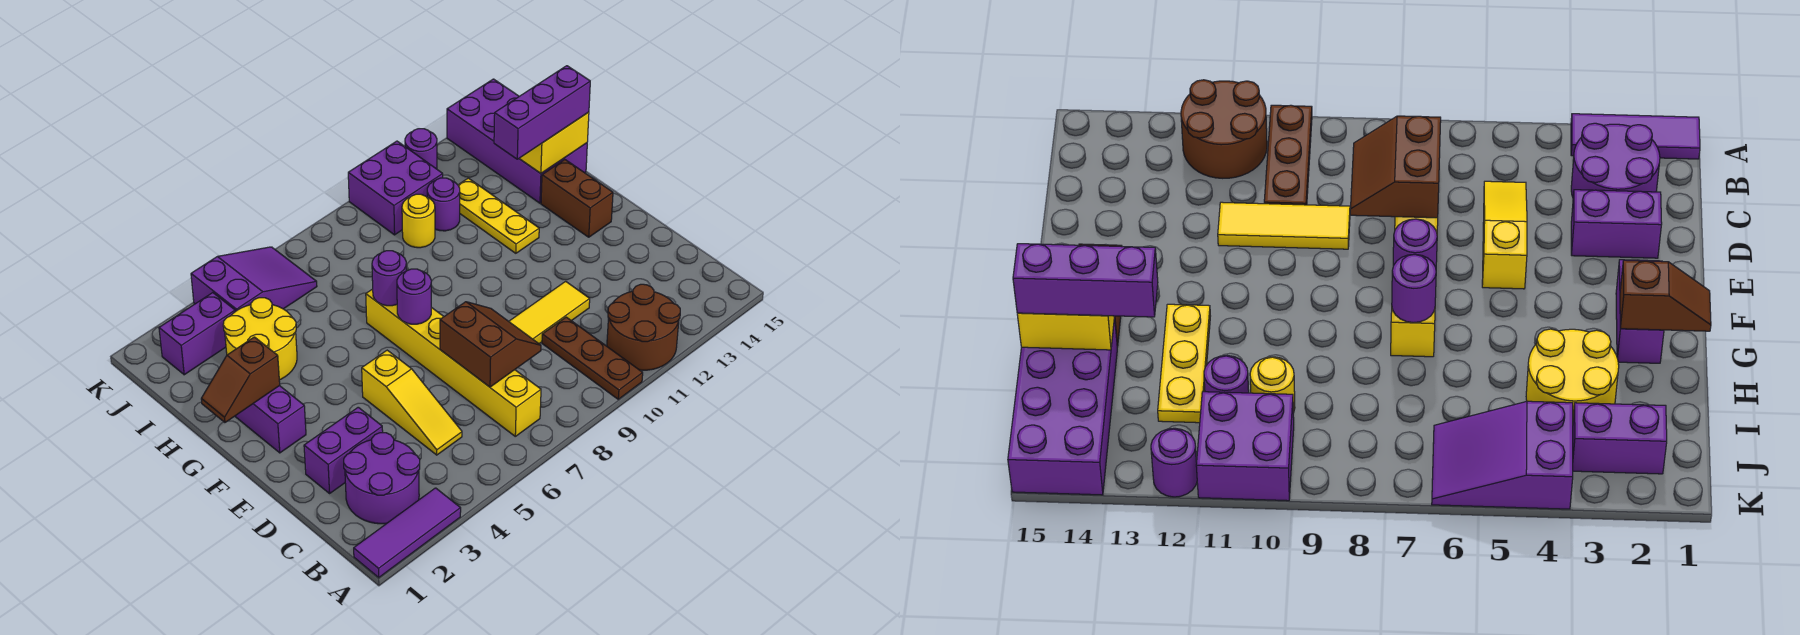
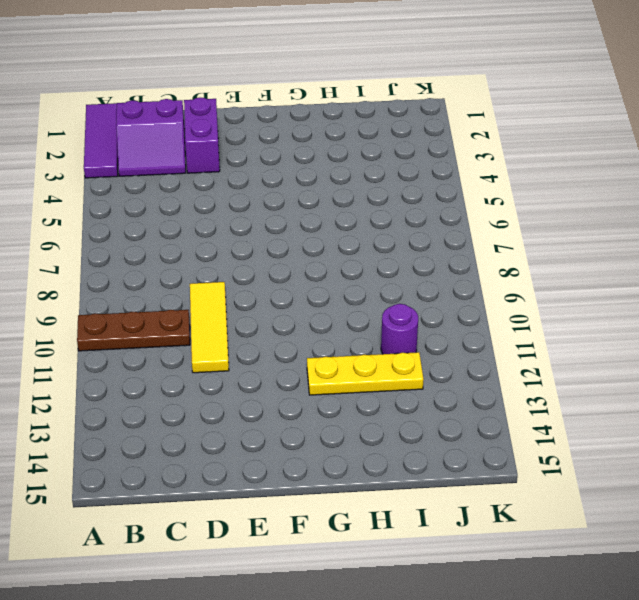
purple slope B2:C3 level 1 top 2 -> purple round brick B2:C3 level 1
none -> brown round brick A11:B12 level 1
none -> yellow brick B7:G7 level 1
none -> yellow slope C5:E5 level 1 top E

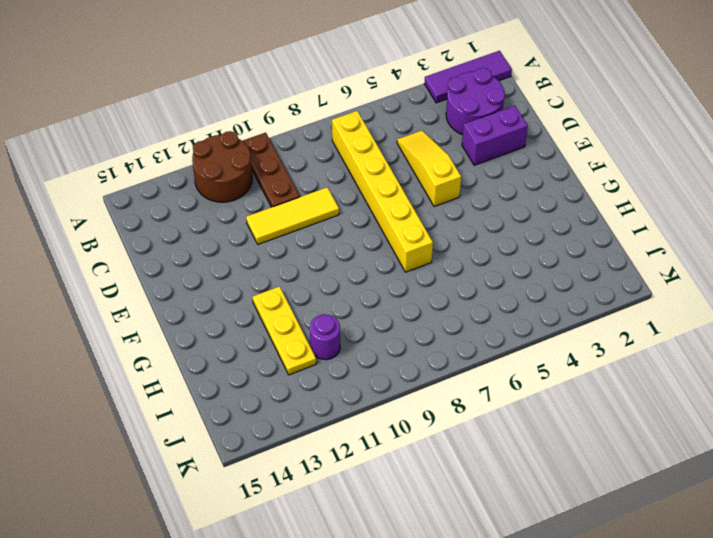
none -> purple brick F2:G2 level 1
none -> brown brick F14:G14 level 1
none -> yellow round brick H3:I4 level 1

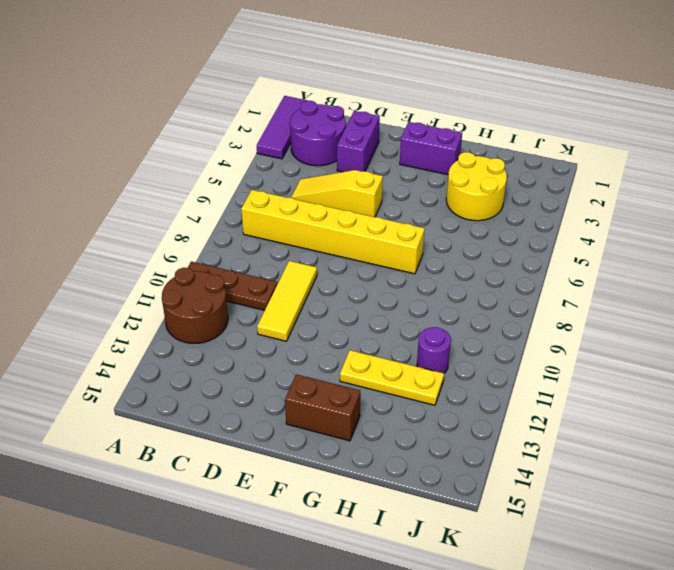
none -> purple brick H14:K15 level 1
none -> yellow round brick I10 level 1
none -> purple brick J2:J3 level 1

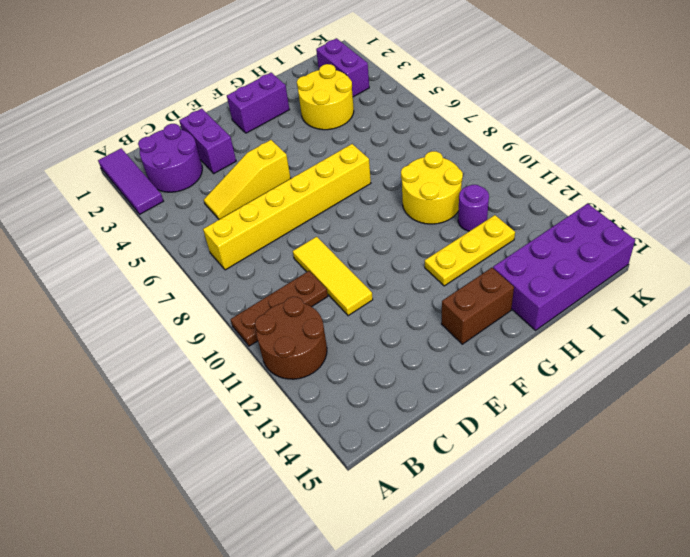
yellow round brick H9:I10 level 1 -> yellow round brick I10 level 1
none -> purple slope J4:K6 level 1 top 4
none -> purple brick J10:K11 level 1
none -> purple round brick K12 level 1

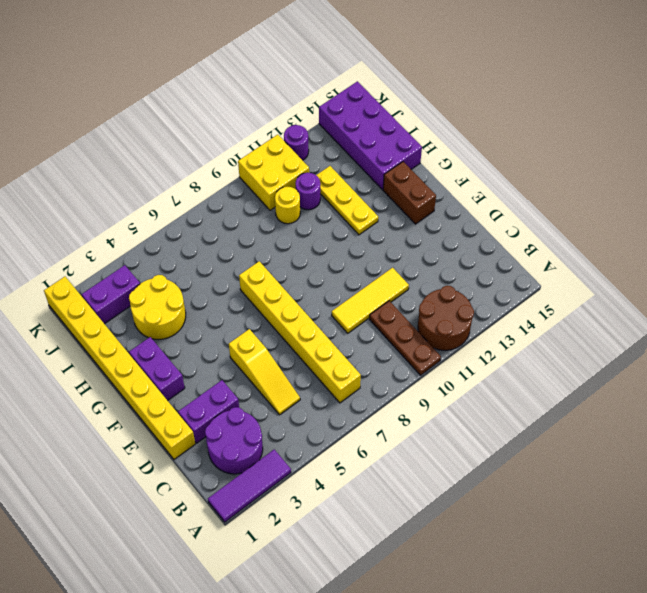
yellow brick D1:K1 level 1 -> none
yellow brick J10:K11 level 1 -> purple brick J10:K11 level 1
none -> purple slope J4:K6 level 1 top 4
none -> brown slope C7:D8 level 2 top 7
none -> purple round brick F7 level 2

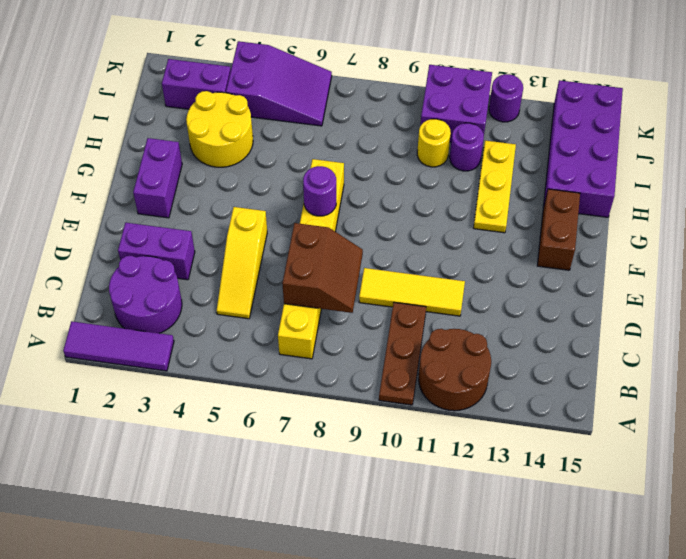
none -> brown slope G1:G2 level 2 top 2
none -> purple round brick G7 level 2
none -> yellow brick H14:H15 level 2

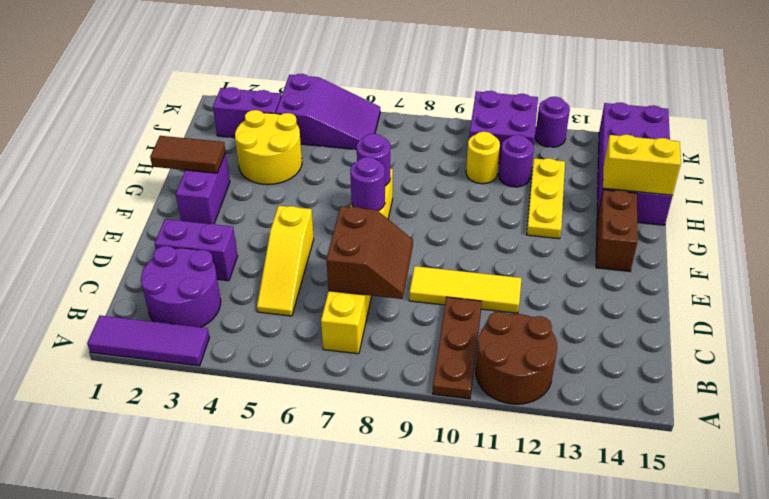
brown tile G1:G2 level 2 -> brown slope G1:G2 level 2 top 2
none -> purple brick H13:H15 level 3

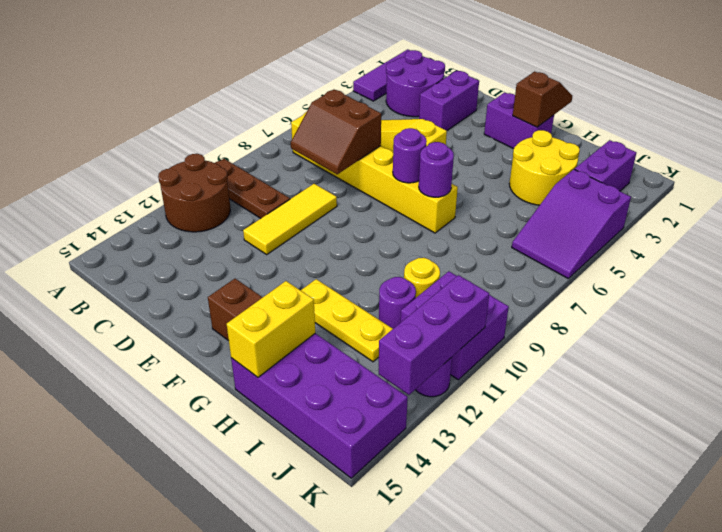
purple brick K11:K13 level 2 -> purple brick H13:H15 level 3

